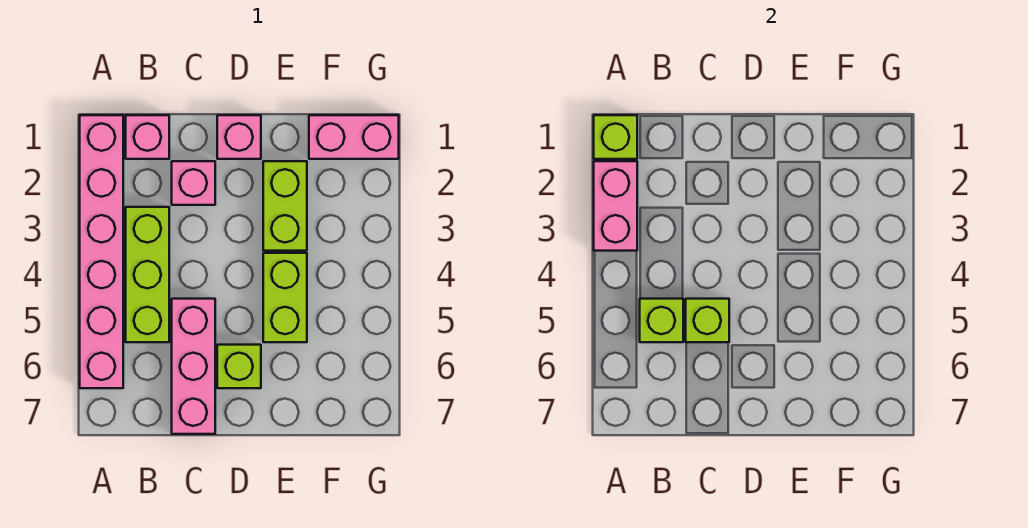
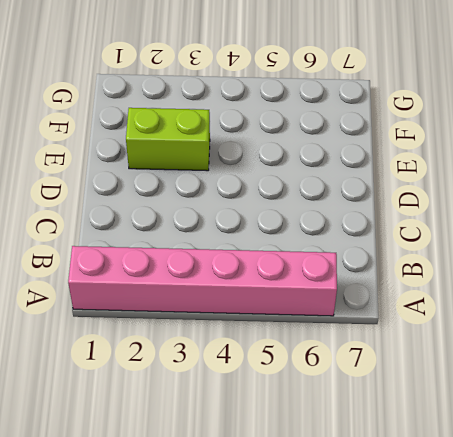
none -> pink brick B1 level 1
none -> lime brick B3:B5 level 1
none -> pink brick C2 level 1

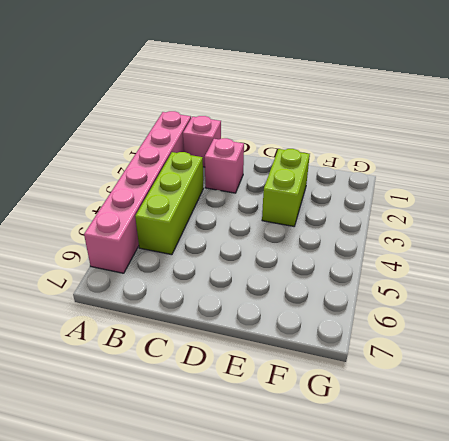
none -> pink brick C5:C7 level 1
none -> pink brick D1 level 1
none -> lime brick D6 level 1

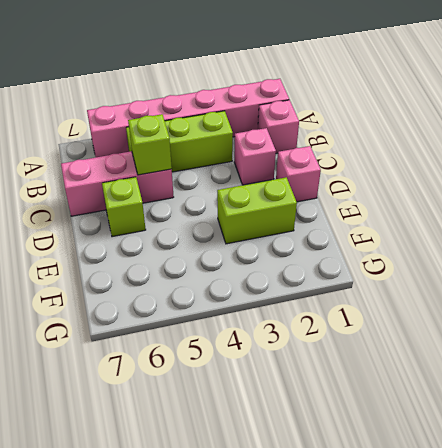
none -> lime brick E4:E5 level 1
none -> pink brick F1:G1 level 1
none -> lime brick A1 level 2

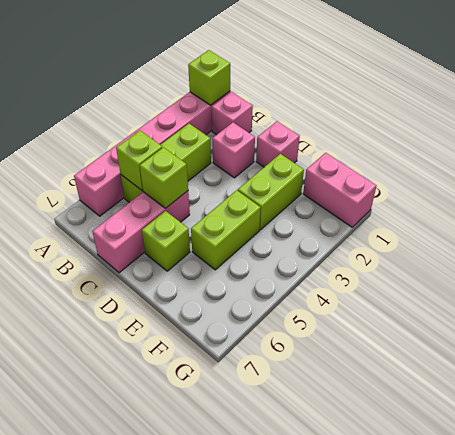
none -> pink brick A2:A3 level 2

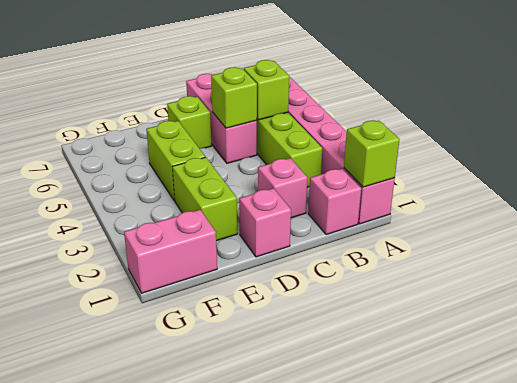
none -> pink brick A2:A3 level 2

